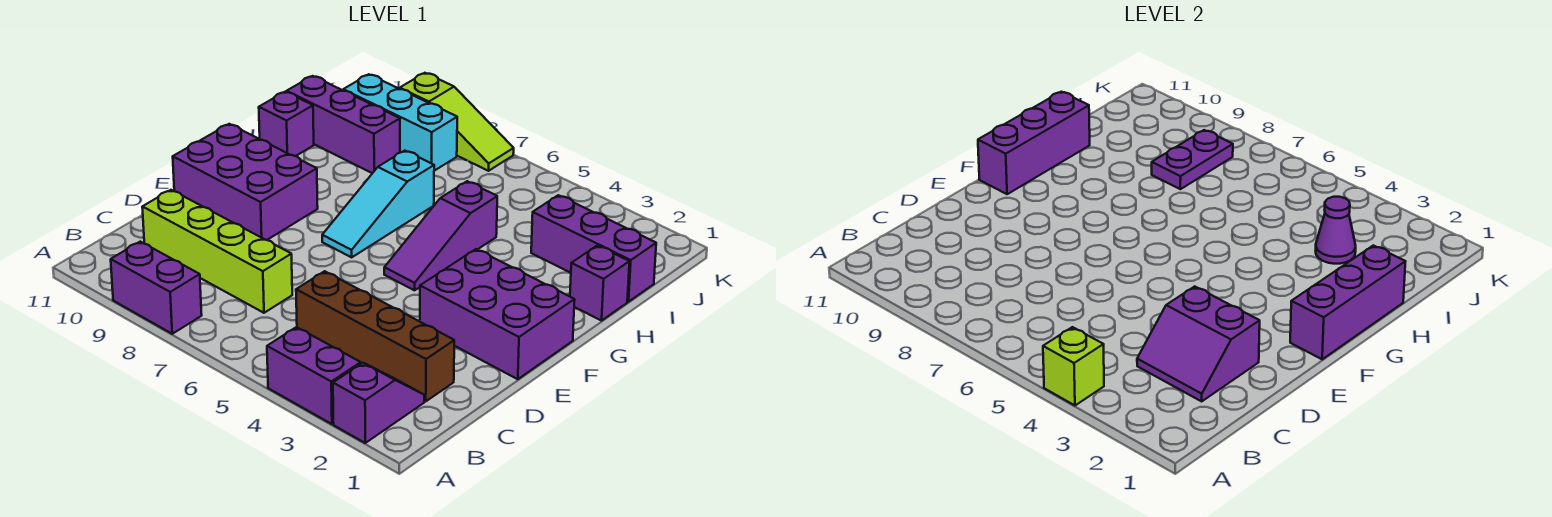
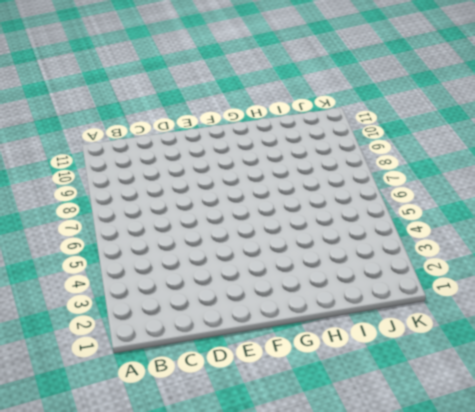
none -> purple slope A2:B2 level 1 top A
none -> purple brick A3:A4 level 1
none -> purple brick A8:A9 level 1

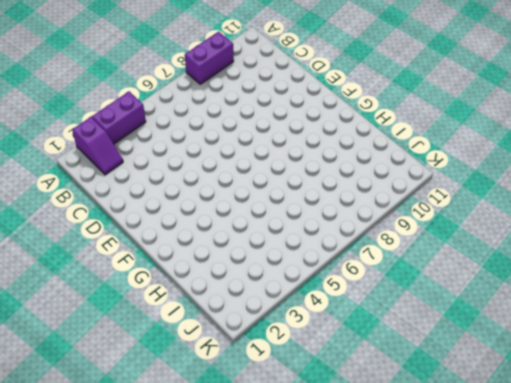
none -> brown brick C2:C5 level 1
none -> lime brick C7:C10 level 1
none -> purple brick E1:F3 level 1

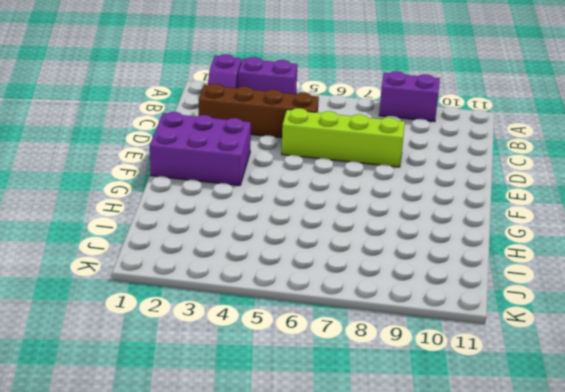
lime brick D5:D8 level 1 -> lime brick C7:C10 level 1
none -> purple brick E9:F11 level 1
none -> purple slope F5:H5 level 1 top H
none -> cyan slope F7:H7 level 1 top H

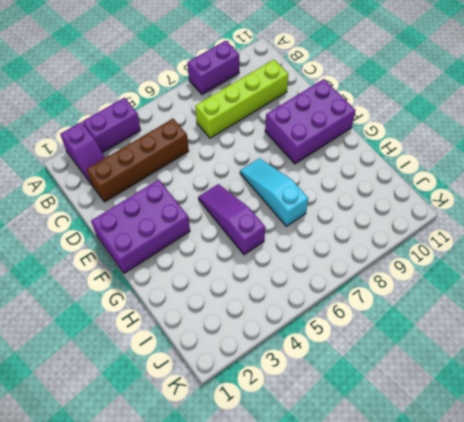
none -> purple brick H1 level 1
none -> purple brick H11 level 1
none -> purple brick I1:I3 level 1

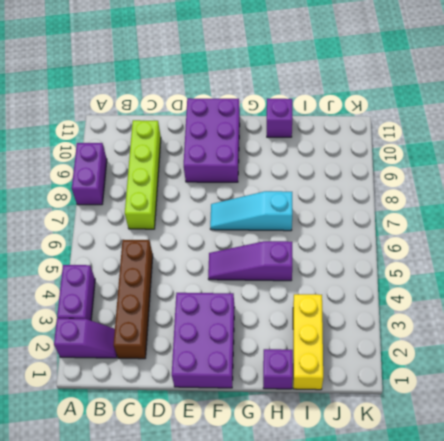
yellow brick I1:I3 level 1 -> purple brick I1:I3 level 1
none -> purple brick I9:I11 level 1
none -> cyan brick J8:J10 level 1
none -> lime slope K7:K9 level 1 top 9

